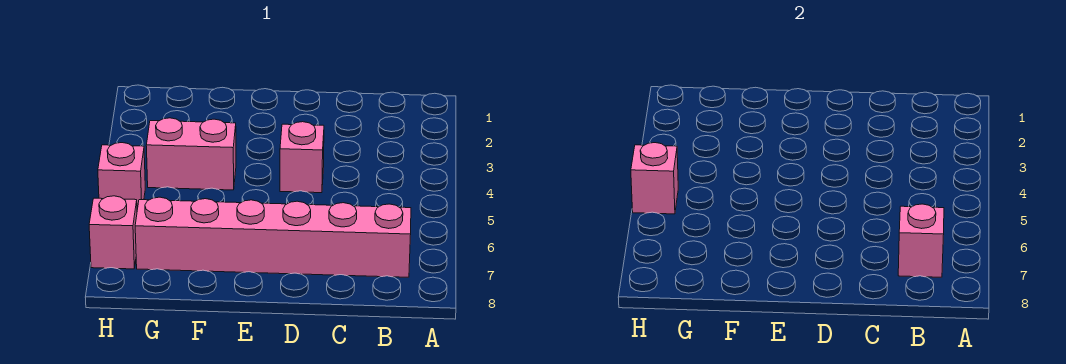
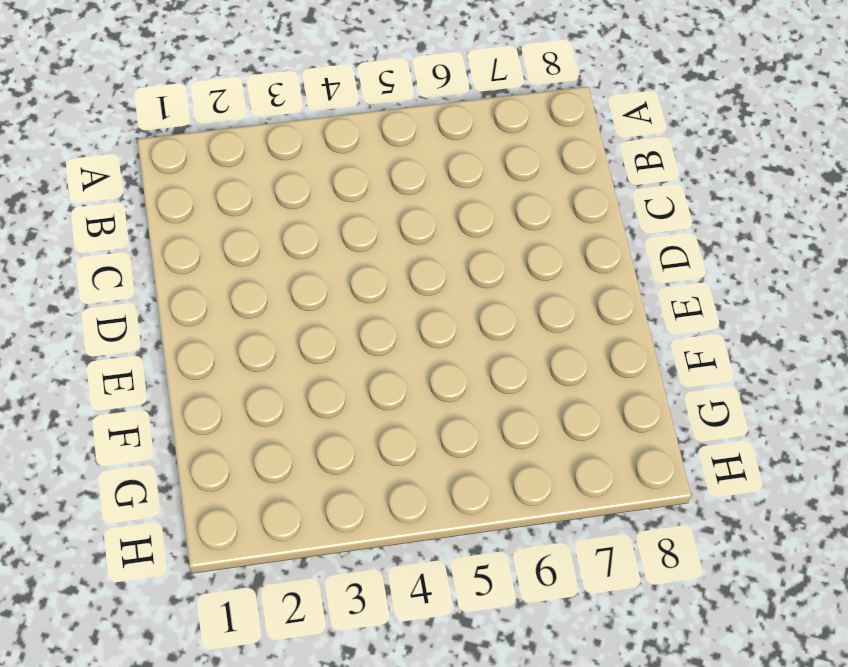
none -> pink brick B7:G7 level 1
none -> pink brick D4 level 1

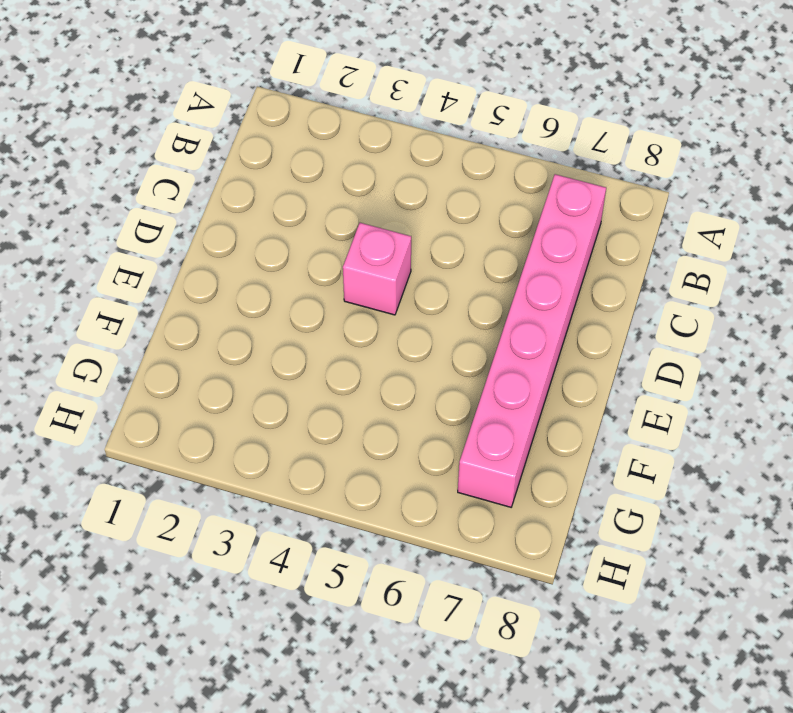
none -> pink brick F4:G4 level 1
none -> pink brick H5 level 1

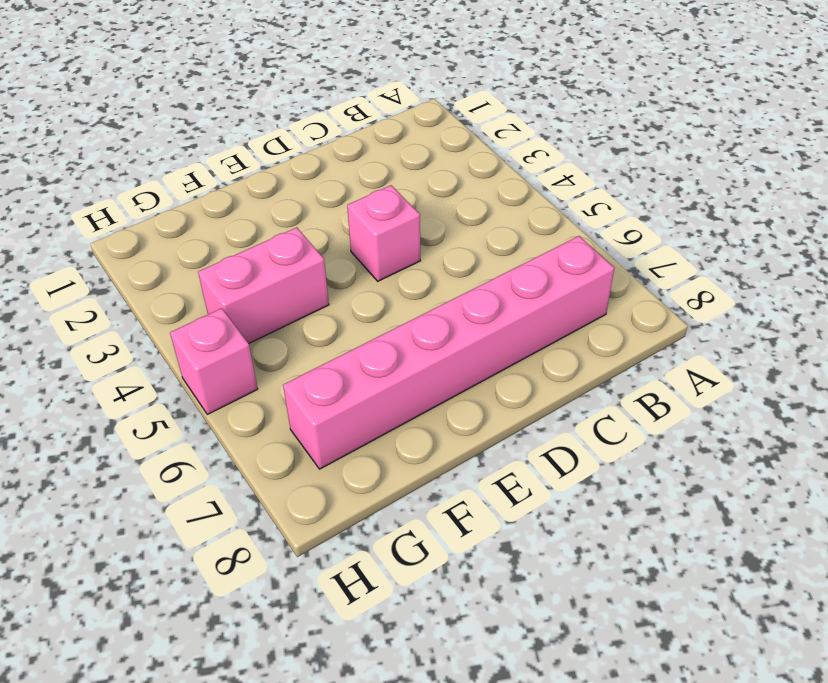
none -> pink brick H7 level 1
none -> pink brick B7 level 2

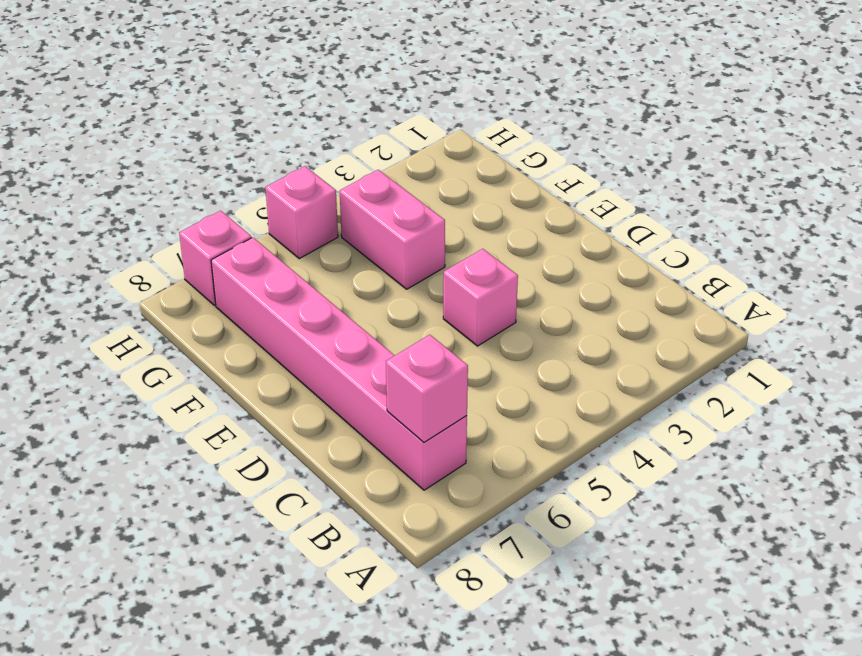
none -> pink brick H5 level 2

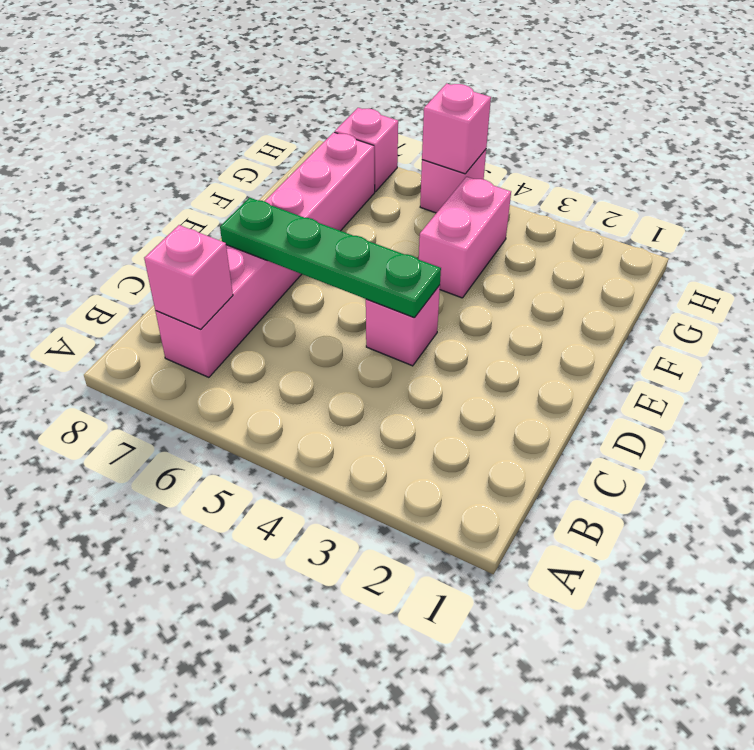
green plate D4:D7 level 2 -> none

